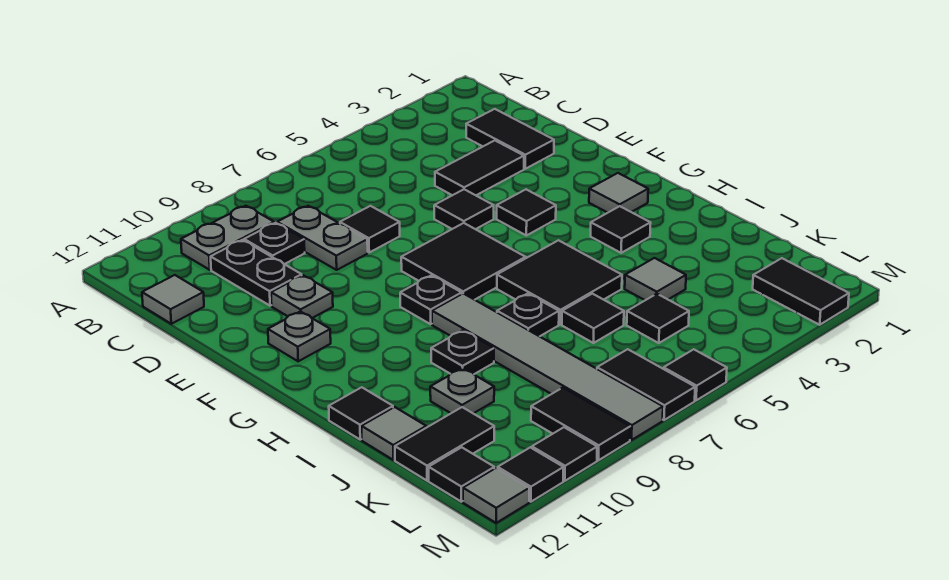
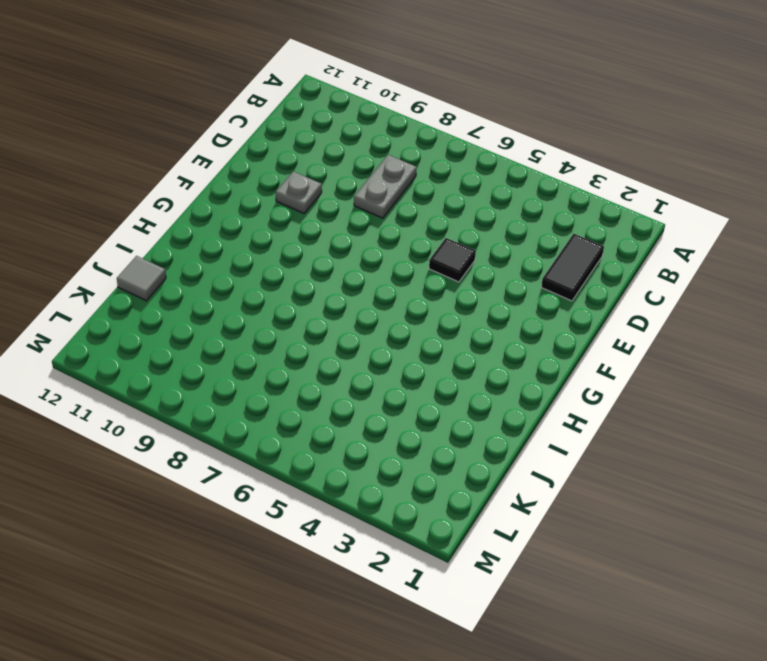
none -> grey plate B9:B10 level 1
none -> black plate C9 level 1
none -> black plate C10:D10 level 1
none -> grey tile C12 level 1

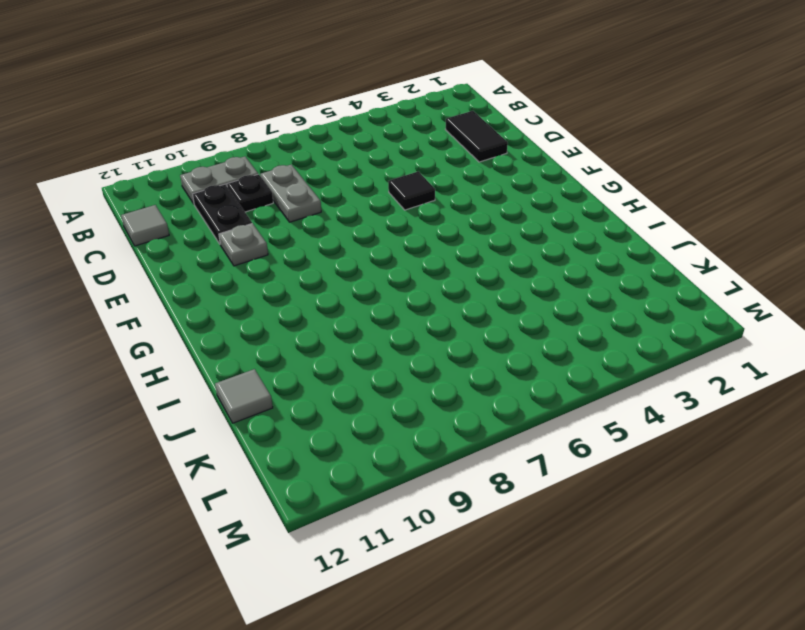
none -> black tile D3:D4 level 1
none -> black tile D7 level 1
none -> black tile F4 level 1
none -> black tile F6:G7 level 1

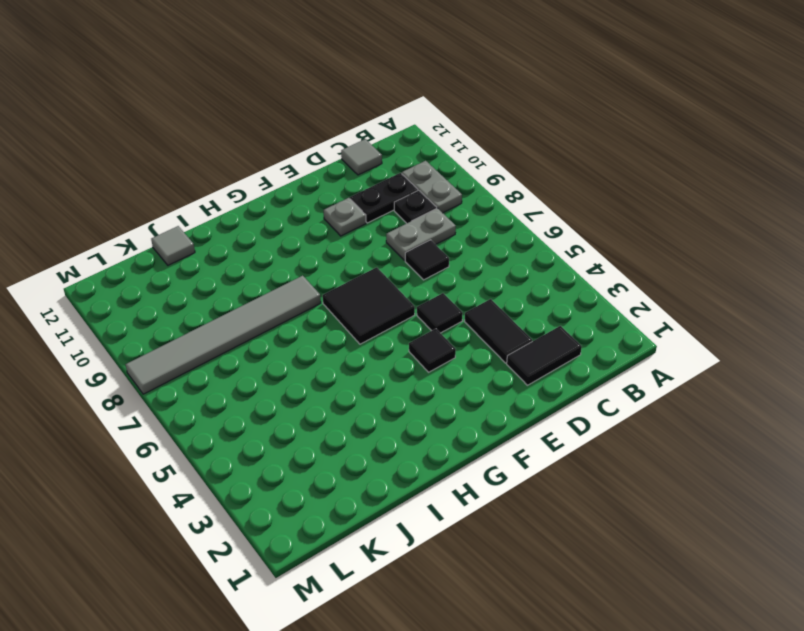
none -> grey plate F11 level 1
none -> grey tile G2 level 1
none -> black plate G8 level 1
none -> black tile H3 level 1

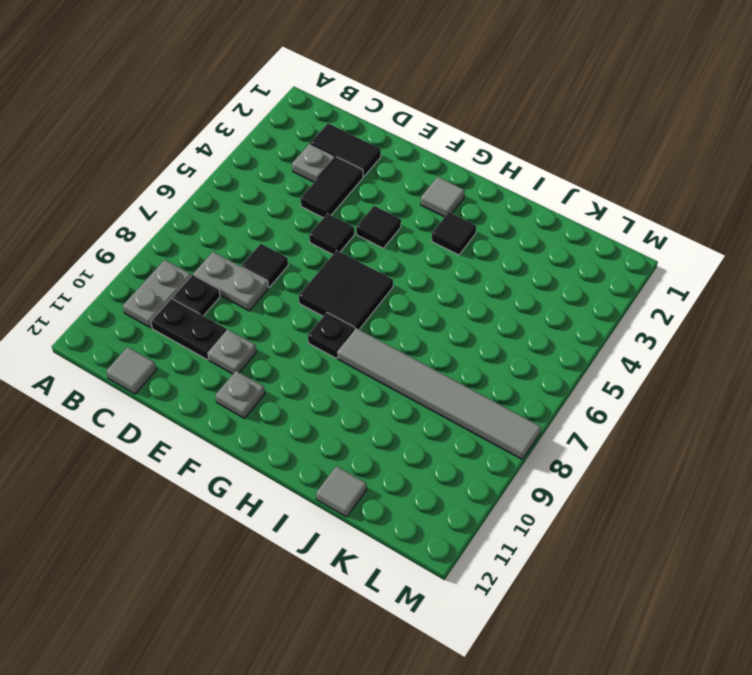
grey plate C3 level 1 -> grey plate J10 level 1
none -> black tile H5:I6 level 1
none -> black plate I7 level 1
none -> black plate I9 level 1
none -> black tile I12 level 1

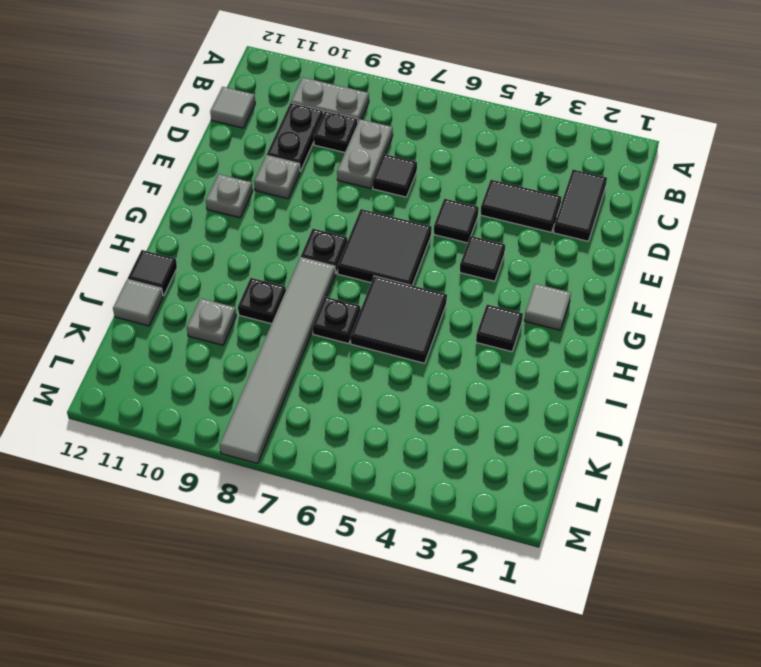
none -> grey tile J4 level 1
none -> black tile J6 level 1
none -> black tile K5 level 1
none -> black tile K11:K12 level 1

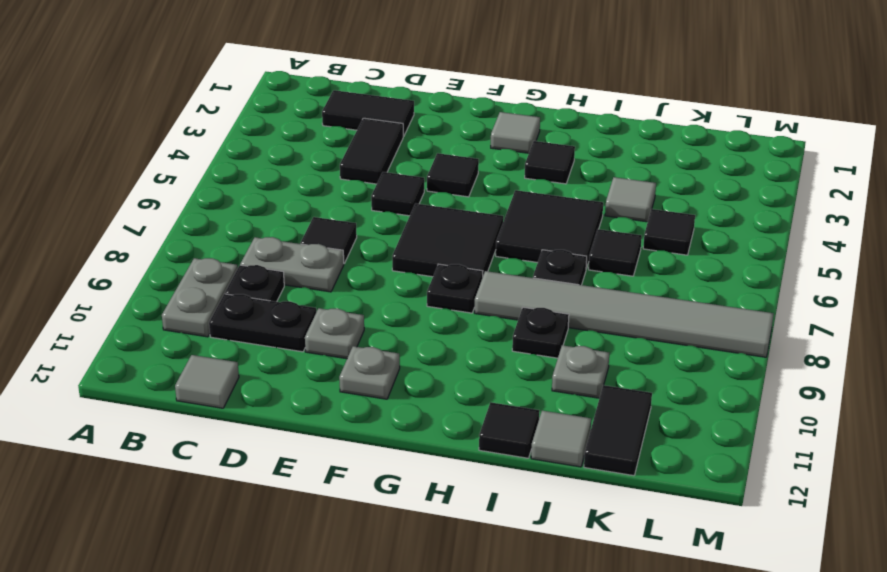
none -> black tile L2:M2 level 1
none -> black tile L7:M7 level 1
none -> black tile L9:M9 level 1
none -> black tile L12 level 1

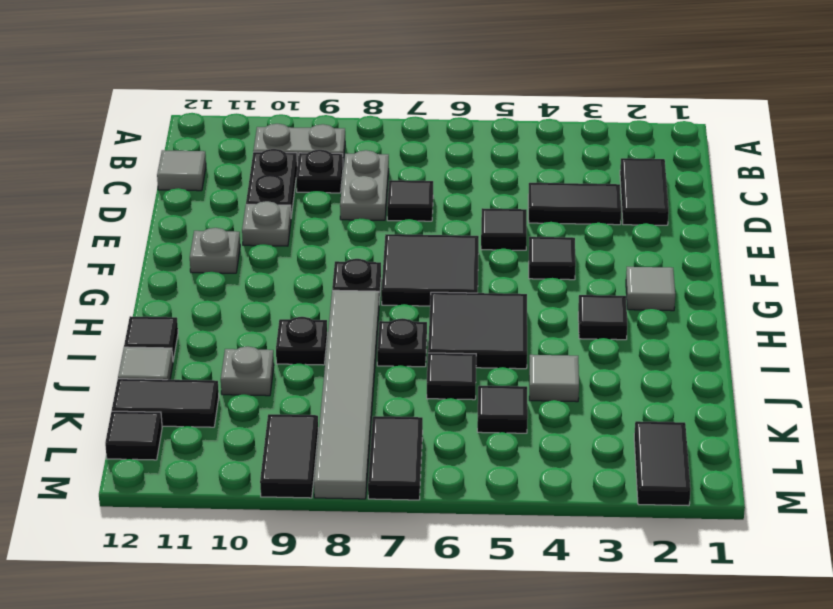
none -> black tile M6 level 1
none -> black tile M10 level 1
none -> black tile M11 level 1
none -> grey tile M12 level 1

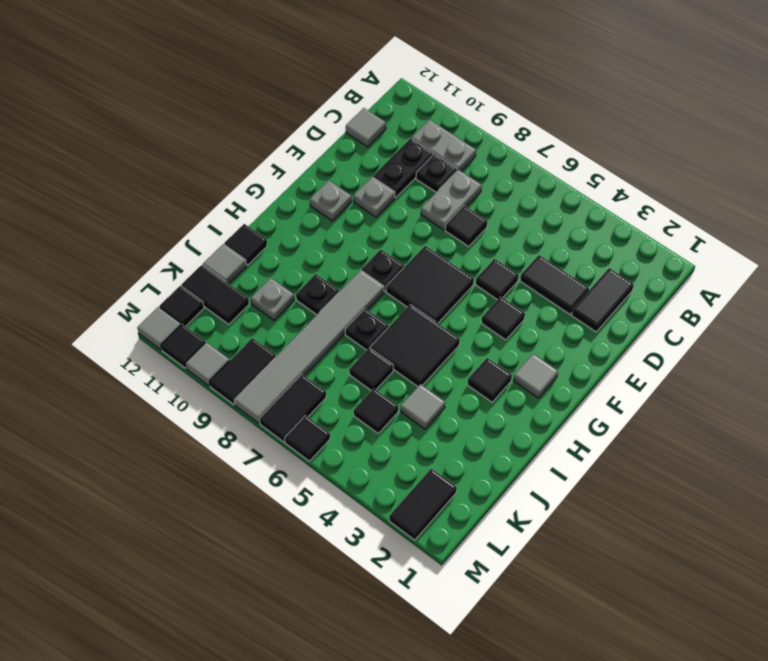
grey tile M10 level 1 -> black tile M10 level 1

